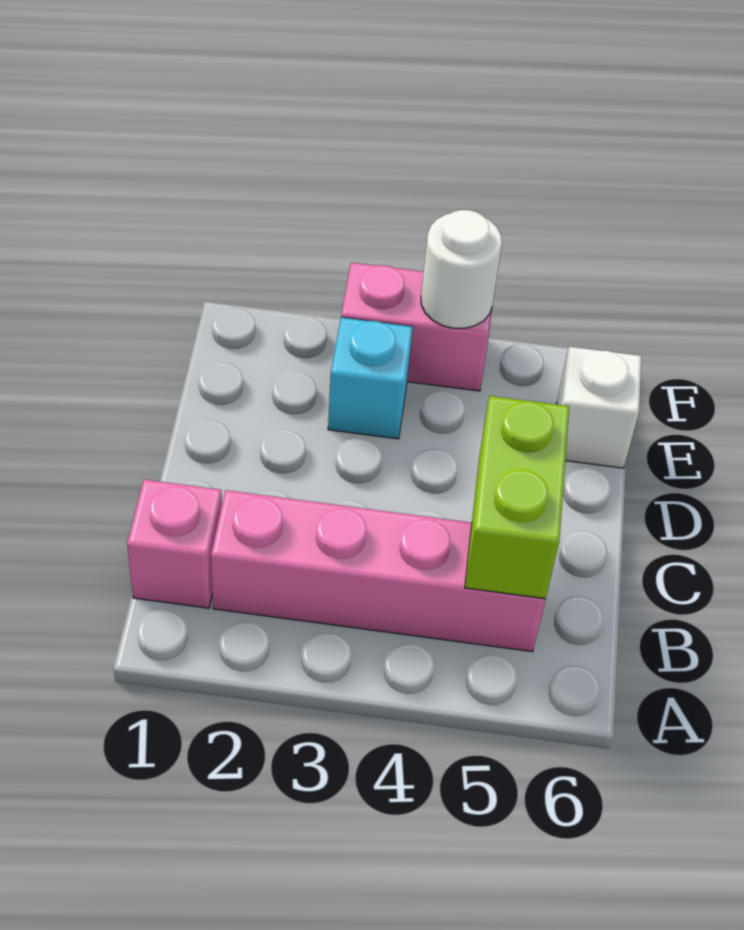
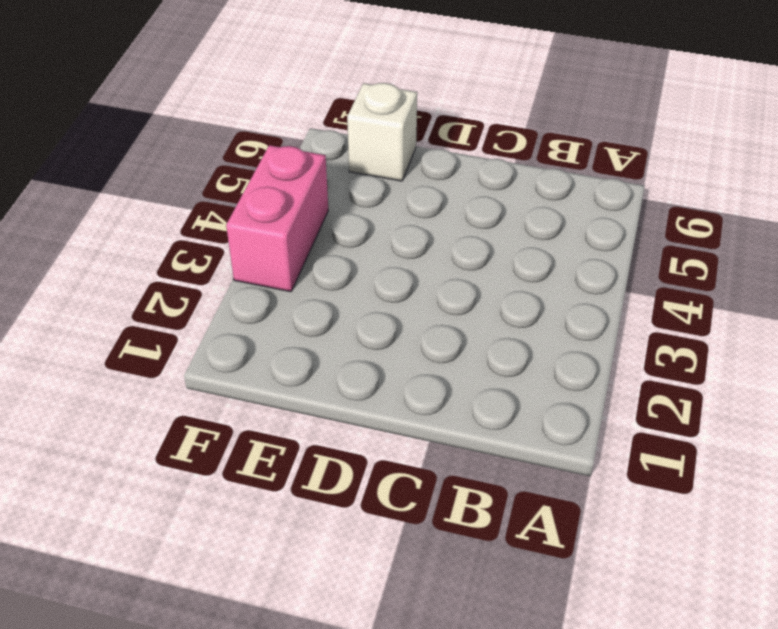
none -> pink brick B1 level 1
none -> pink brick B2:B5 level 1

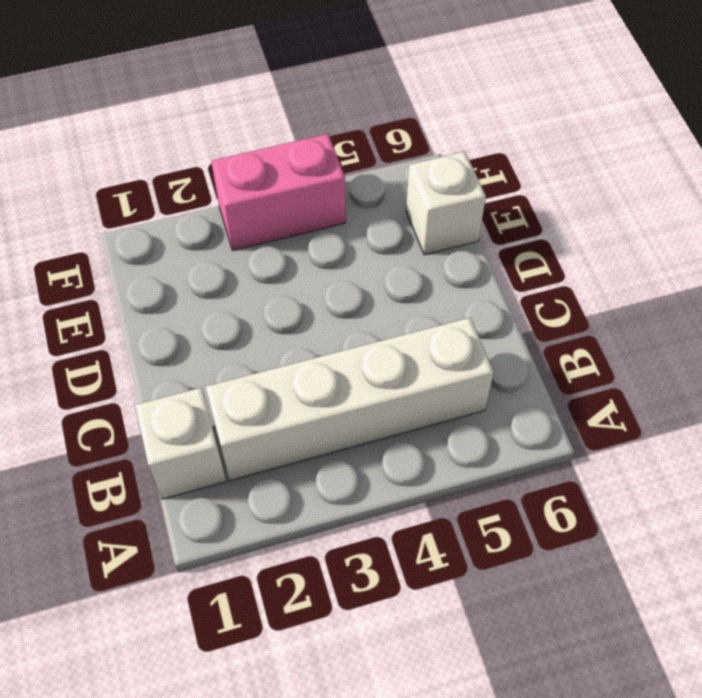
white brick B1 level 1 -> pink brick B1 level 1
white brick B2:B5 level 1 -> pink brick B2:B5 level 1
none -> cyan brick E3 level 1
none -> lime brick B5:C5 level 2

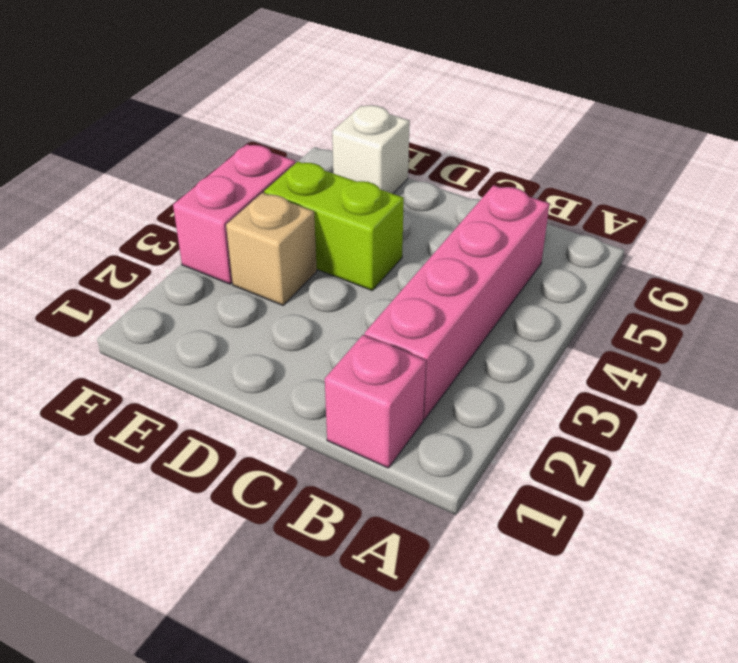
lime brick D4:E4 level 1 -> lime brick B5:C5 level 2
tan brick E3 level 1 -> cyan brick E3 level 1
none -> white round brick F4 level 2

